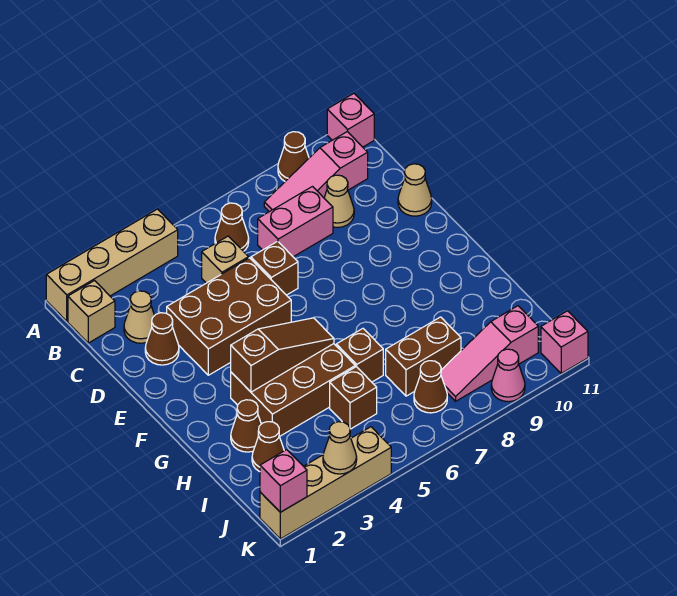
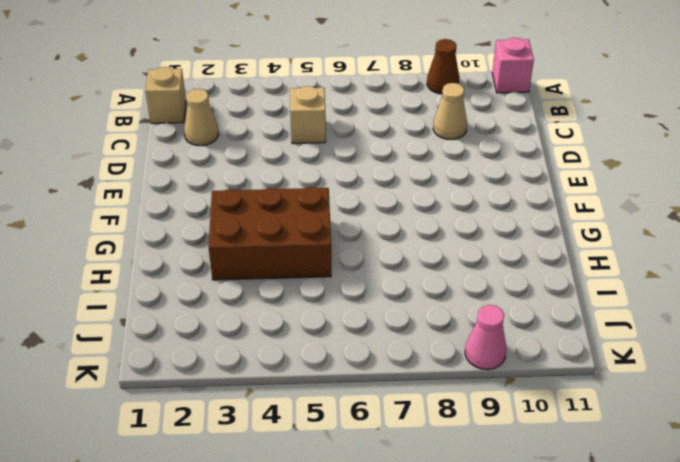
none -> tan brick A1:A4 level 1
none -> brown cone B6 level 1
none -> pink slope B8:B10 level 1 top 10

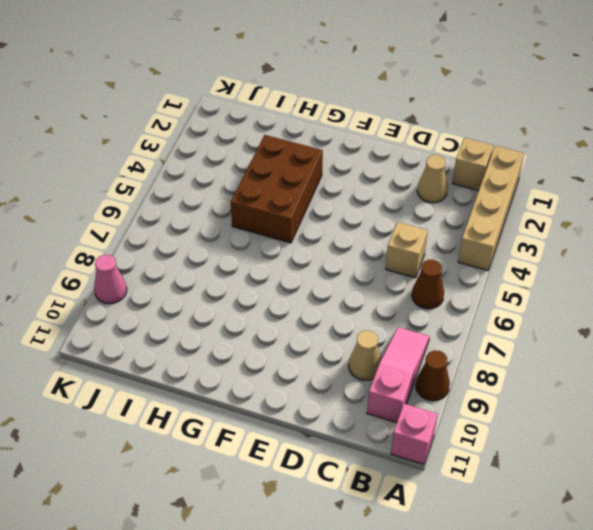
none -> pink brick C7:C8 level 1
none -> brown cone D2 level 1
none -> brown brick D3:E5 level 1

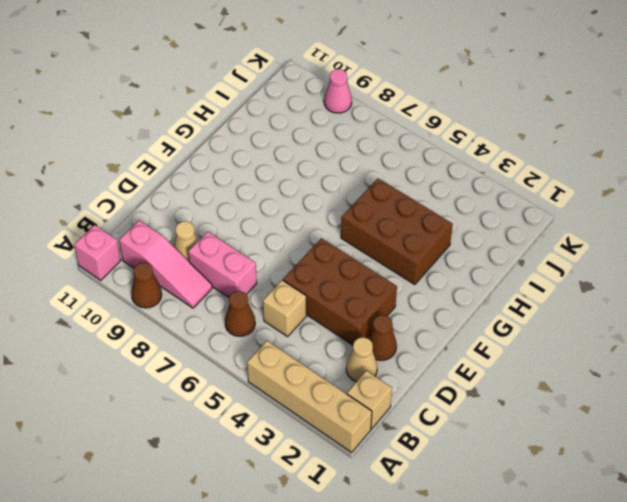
none -> brown brick D6 level 1
none -> tan cone D11 level 1
none -> brown cone H2 level 1

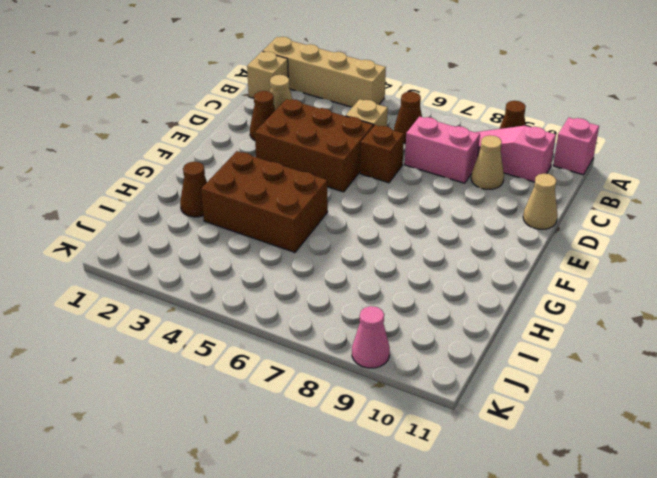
none -> brown brick H6 level 1
none -> brown cone I2 level 1
none -> brown brick I5 level 1

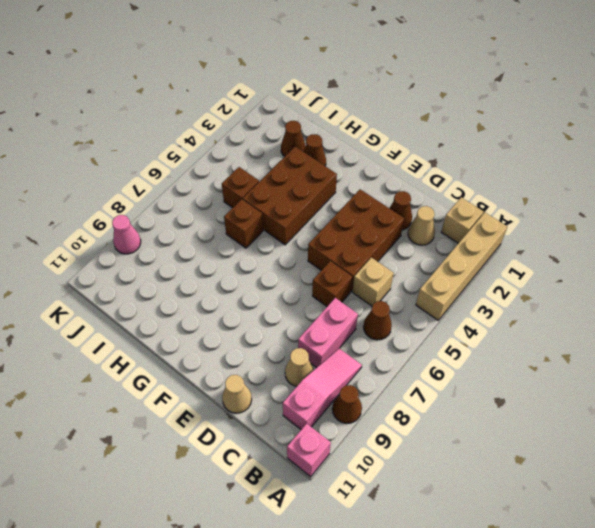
none -> brown brick I7:I8 level 1
none -> brown cone J7 level 1
none -> pink slope J8:J10 level 1 top 10

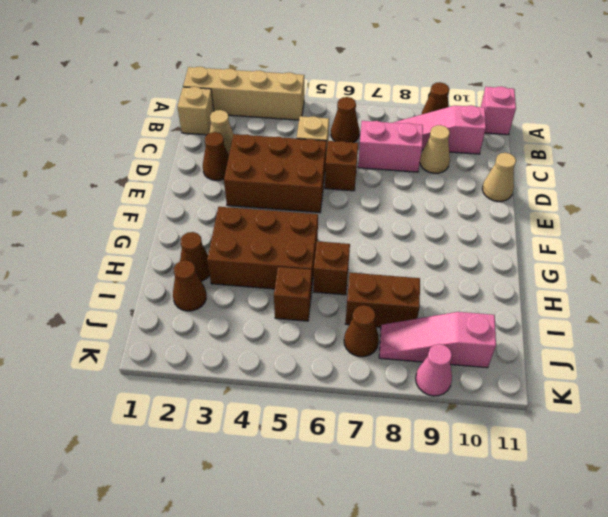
none -> tan brick K1:K4 level 1
none -> pink brick K11 level 1
none -> brown slope G3:G5 level 2 top 3

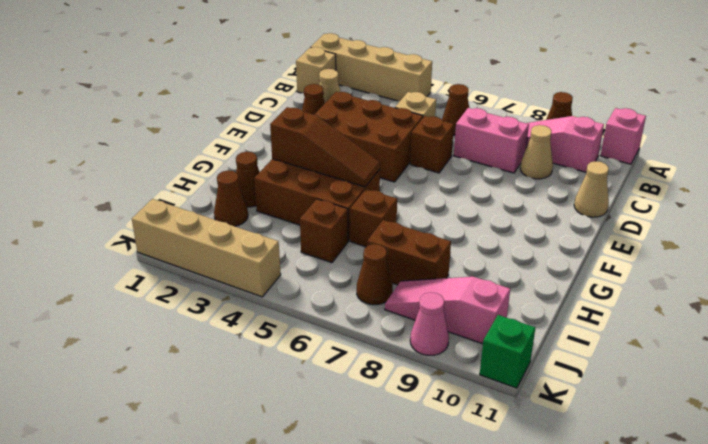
green brick K11 level 1 -> pink brick K11 level 1
none -> pink brick K1 level 2
none -> tan cone K3 level 2

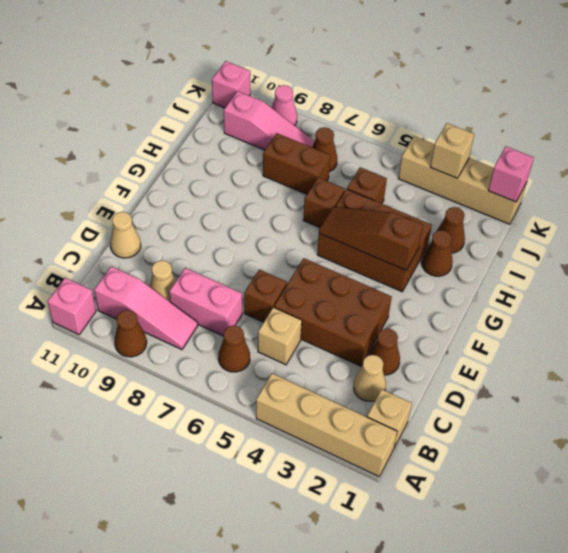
tan brick K3 level 2 -> tan cone K3 level 2

